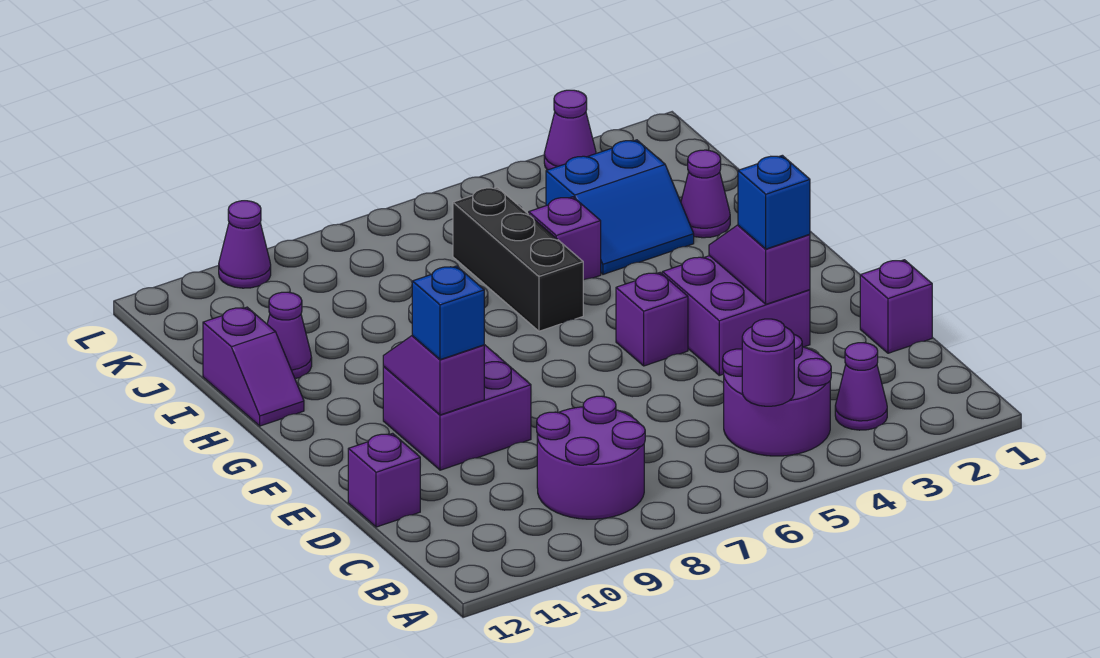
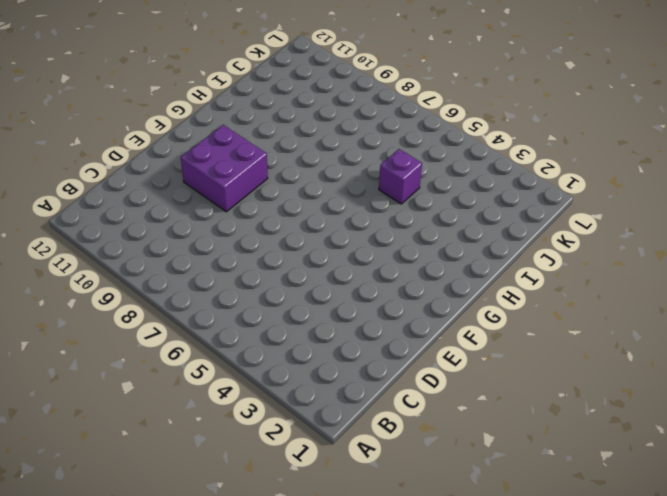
none -> purple cone B3 level 1
none -> purple round brick B4:C5 level 1
none -> purple round brick B8:C9 level 1

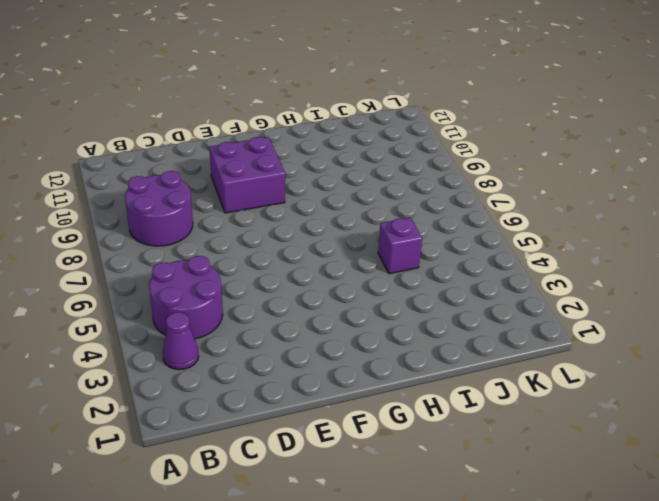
none -> purple brick D1 level 1
none -> purple brick D12 level 1
none -> purple brick E3:F4 level 1

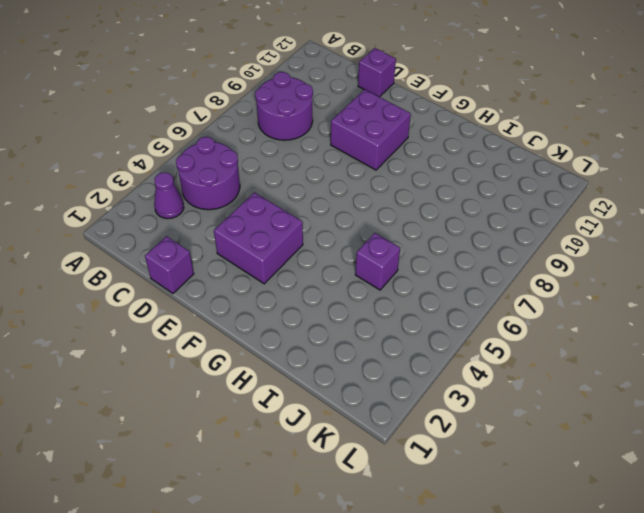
none -> purple brick F5 level 1
none -> black brick H6:J6 level 1
none -> purple slope H12:I12 level 1 top I

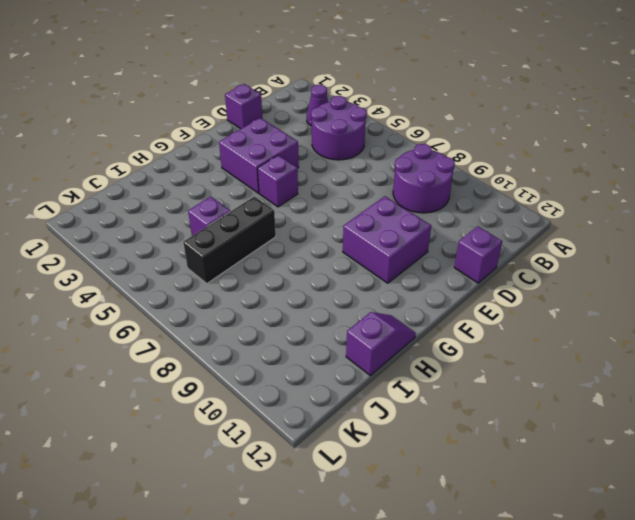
none -> purple cone I2 level 1
none -> blue slope I3:J4 level 1 top J
none -> purple cone I11 level 1

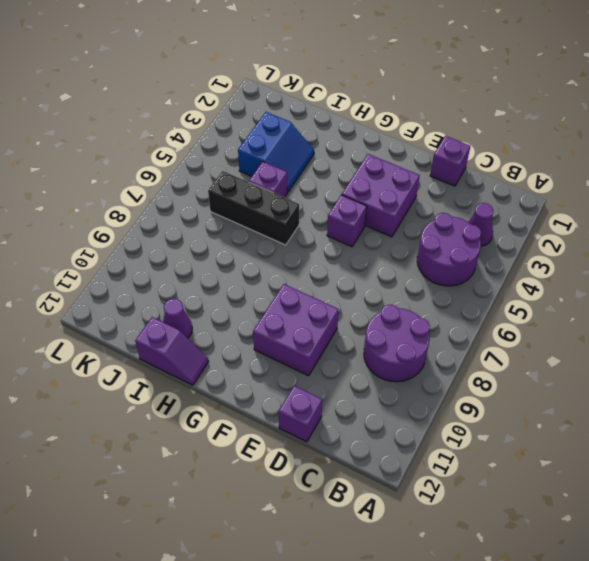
none -> purple cone I2 level 1
none -> purple cone L3 level 1
none -> purple cone L10 level 1

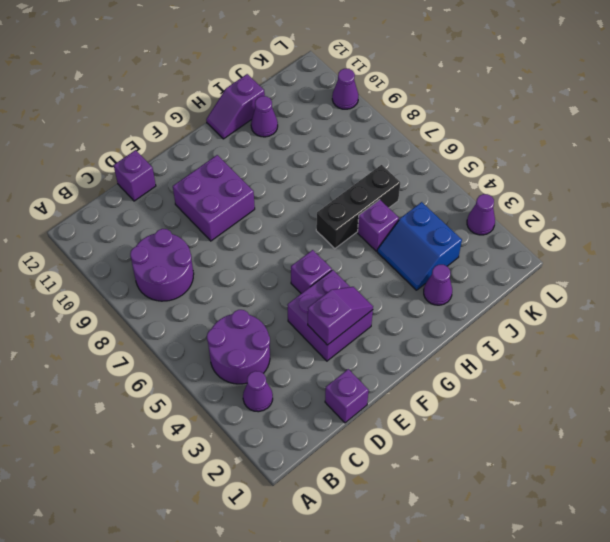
none -> purple round brick B5 level 2
none -> purple slope E10:F10 level 2 top E
none -> blue brick E3 level 3

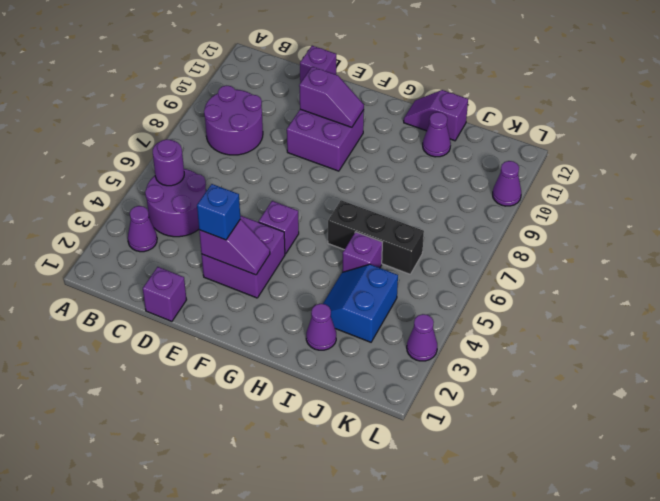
none -> blue brick E10 level 3

